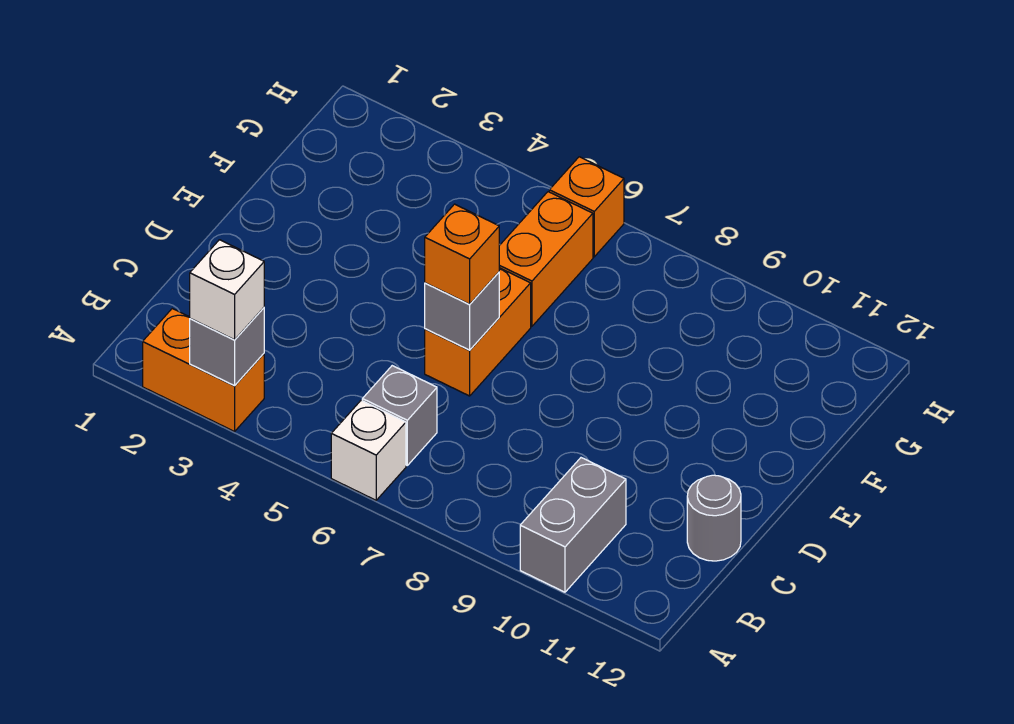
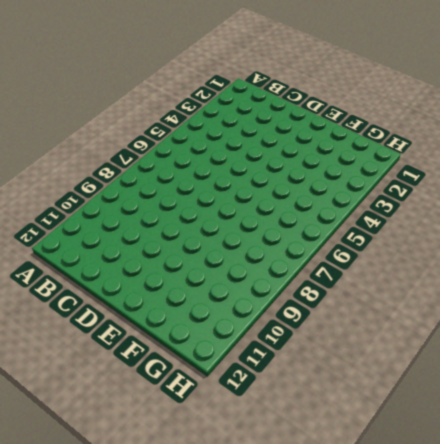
none -> orange brick A2:A3 level 1
none -> white brick A6 level 1
none -> grey brick A10:B10 level 1

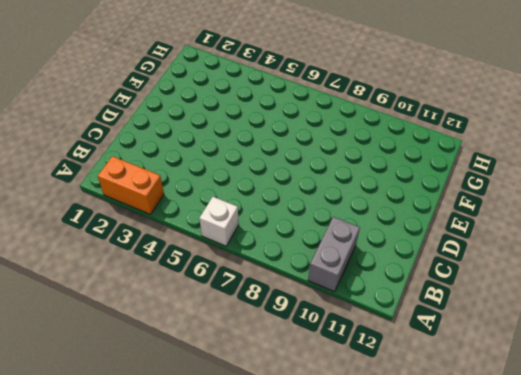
none -> grey brick B6 level 1
none -> grey round brick C12 level 1
none -> orange brick D6:E6 level 1

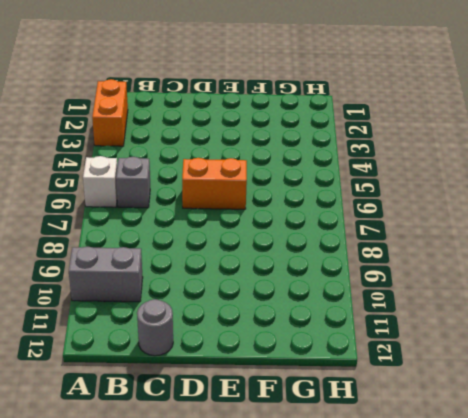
none -> orange brick F6:G6 level 1
none -> orange brick H6 level 1
none -> grey brick A3 level 2

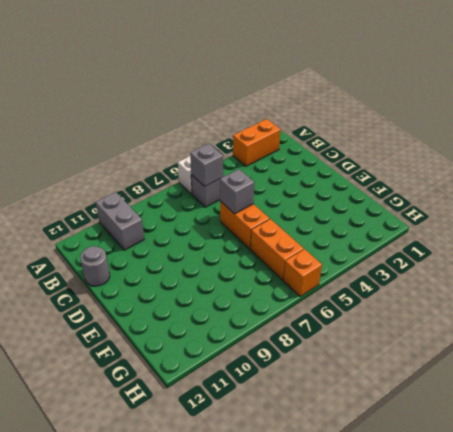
grey brick B6 level 2 -> grey brick A3 level 2
none -> white brick A3 level 3
none -> orange brick D6 level 3

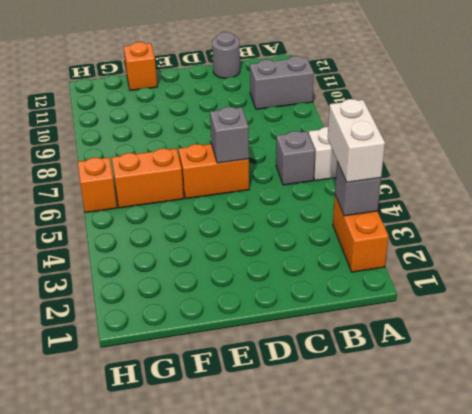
white brick A3:A4 level 3 -> white brick A3 level 3
orange brick F12 level 1 -> orange brick D6 level 3

